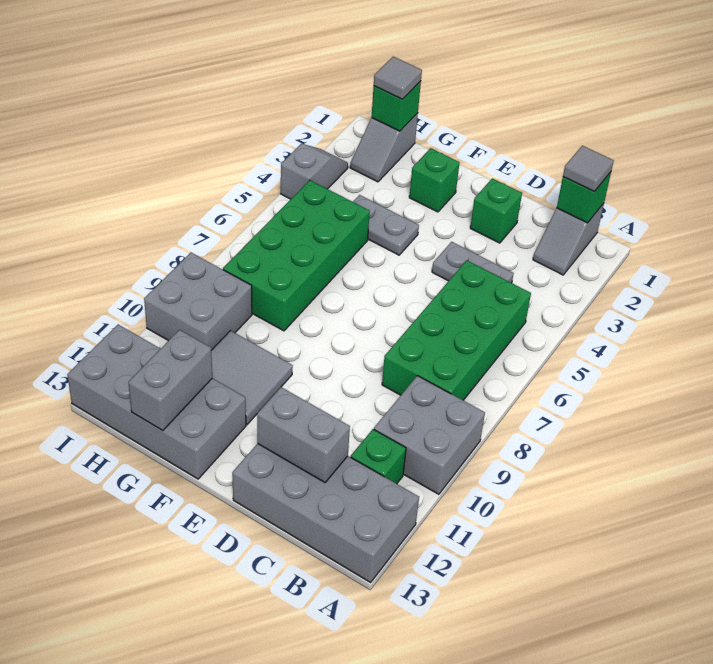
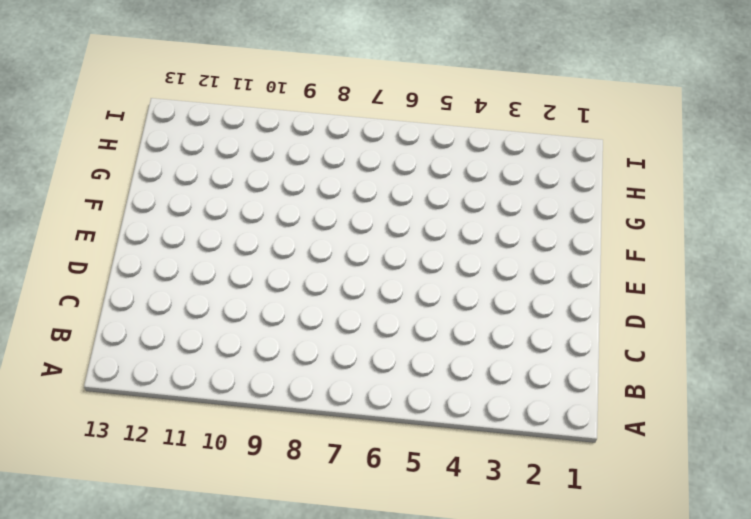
none -> grey brick A9:B10 level 1
none -> grey brick A12:D13 level 1
none -> grey slope B1:B2 level 1 top 1

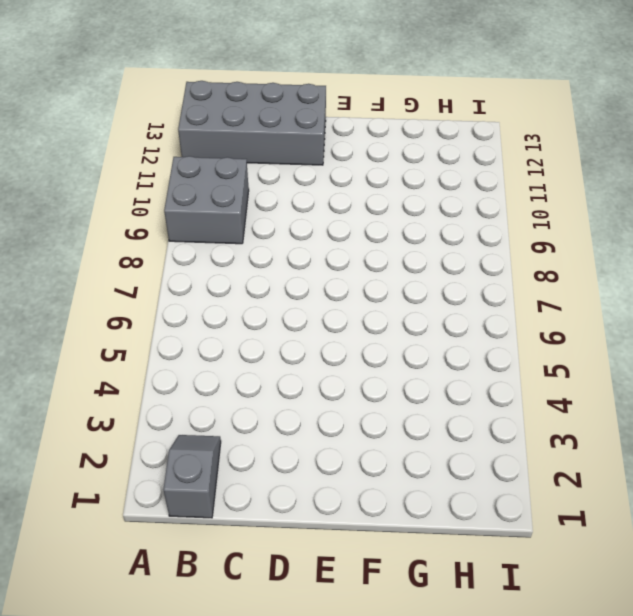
none -> green brick B5:C8 level 1
none -> green brick B11 level 1
none -> grey plate C4:D4 level 1

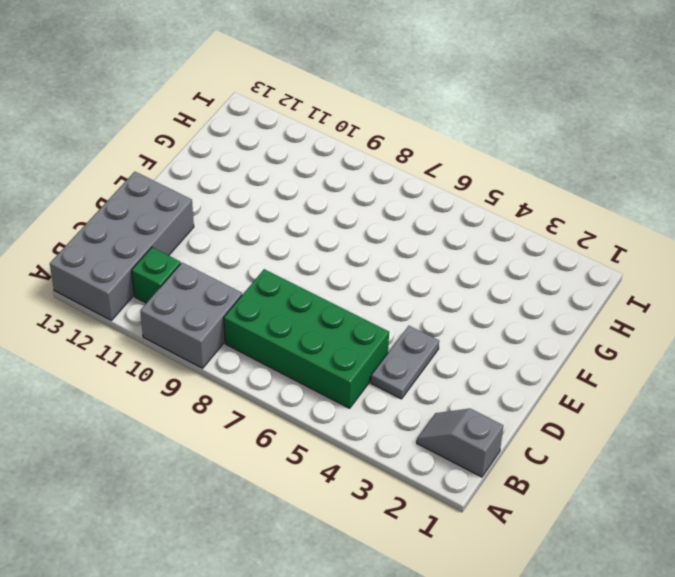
none -> green brick D2 level 1
none -> green brick F2 level 1
none -> grey plate F4:G4 level 1

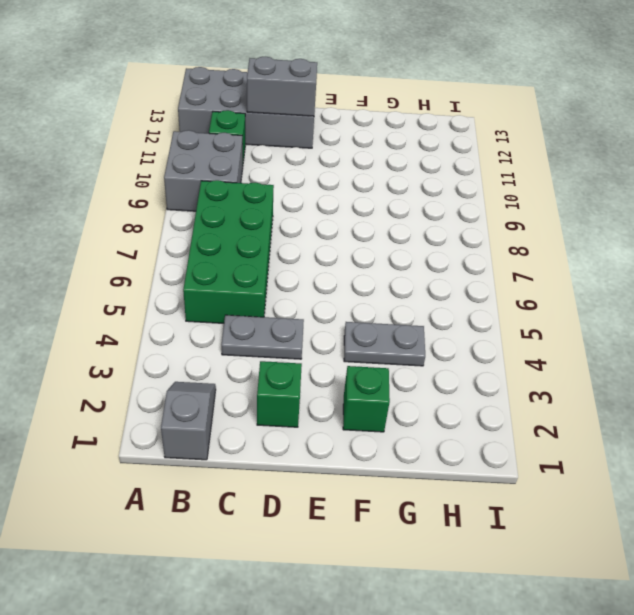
none -> grey tile F10:G11 level 1
none -> grey brick F12:I13 level 1
none -> green brick G5:H8 level 1

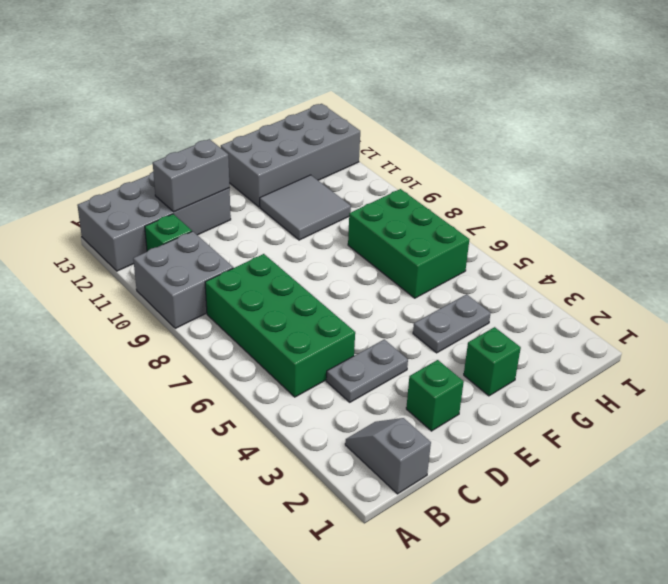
green brick G6:H8 level 1 -> green brick G5:H8 level 1
none -> grey slope H1:H2 level 1 top 1
none -> grey brick H9:I10 level 1
none -> grey slope I3:I4 level 1 top 4

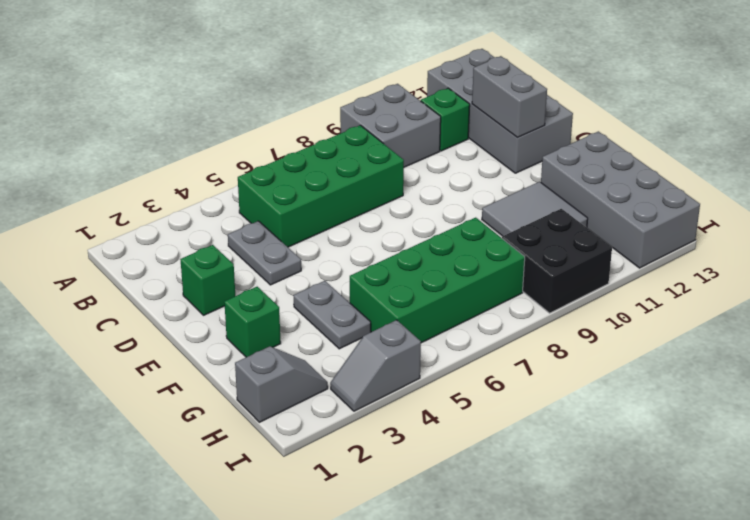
black brick H9:I10 level 1 -> grey brick H9:I10 level 1
none -> grey slope B1:B2 level 1 top 1
none -> green brick B1 level 2
none -> grey brick G12:G13 level 2

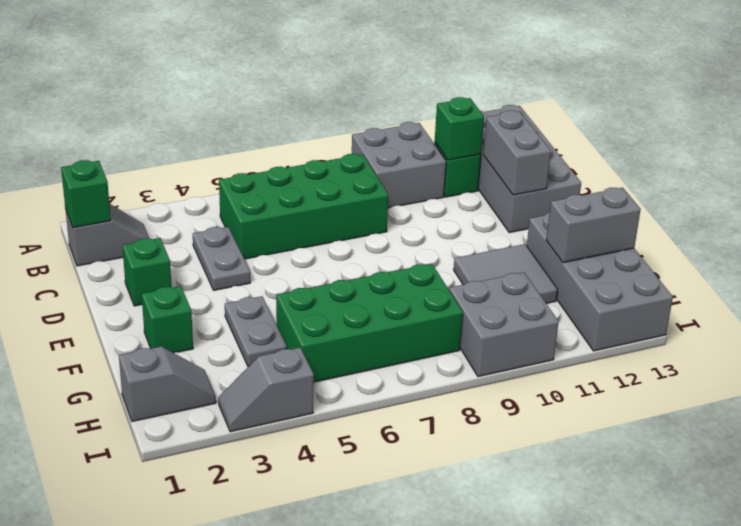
green brick B11 level 2 -> green brick H1 level 2
none -> grey tile B1 level 3
none -> grey tile H1 level 3

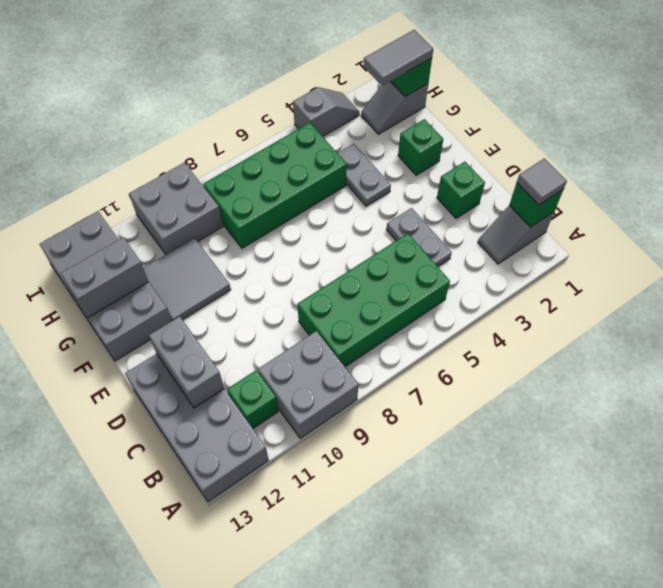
grey tile H1:H2 level 3 -> grey tile H1 level 3

